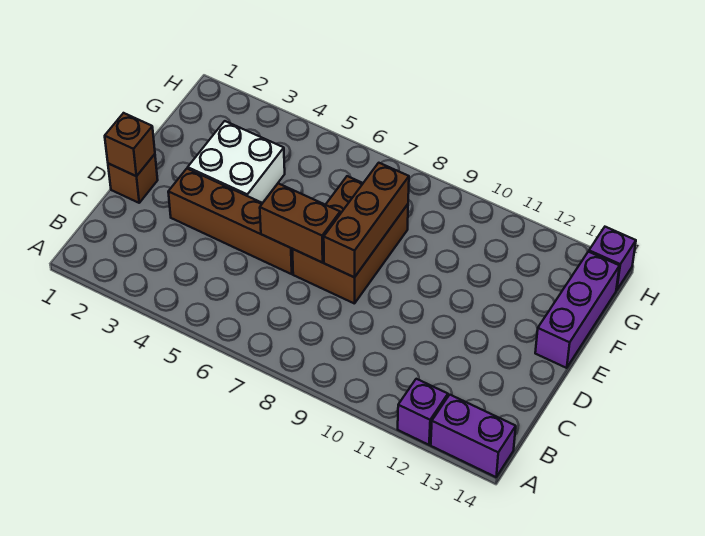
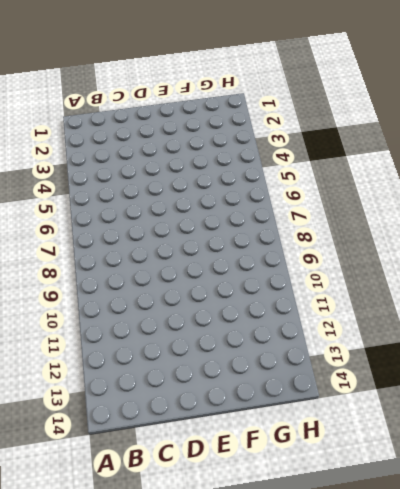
none -> purple brick A12 level 1
none -> purple brick A13:A14 level 1

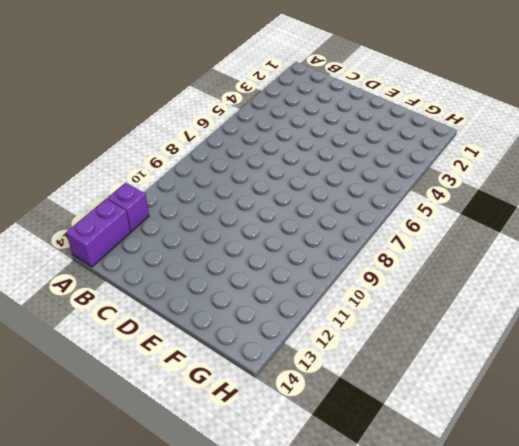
none -> brown brick D1 level 1
none -> brown brick D3:D6 level 1

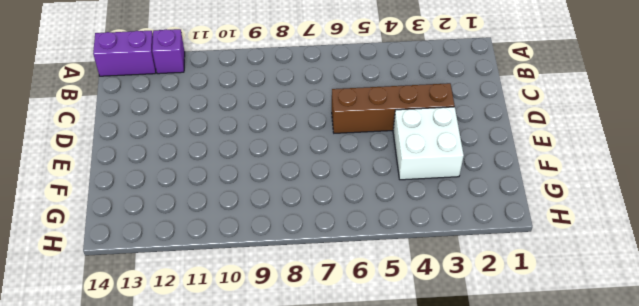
none -> brown brick D1 level 1
none -> brown brick D7:F8 level 1

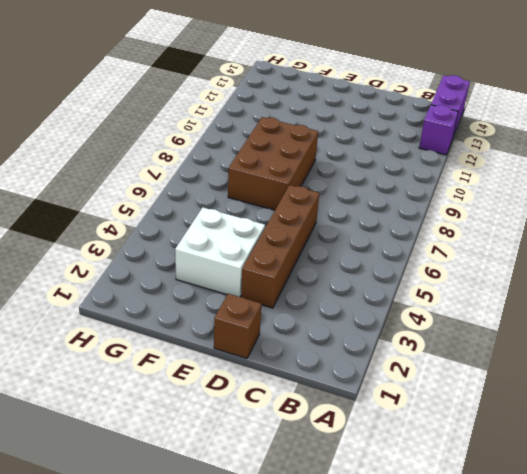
brown brick E7:F9 level 1 -> brown brick D7:F8 level 1
none -> purple brick E14:G14 level 1
none -> purple brick H14 level 1

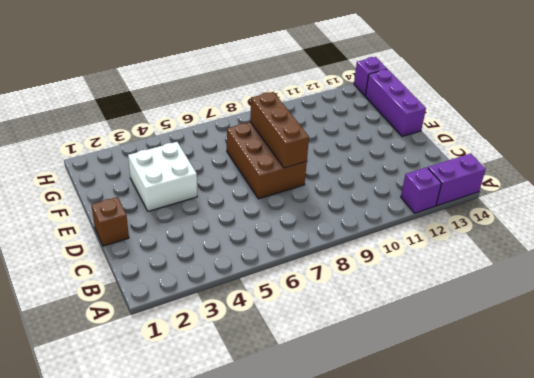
none -> brown brick D3:D6 level 1
none -> brown brick D1 level 2

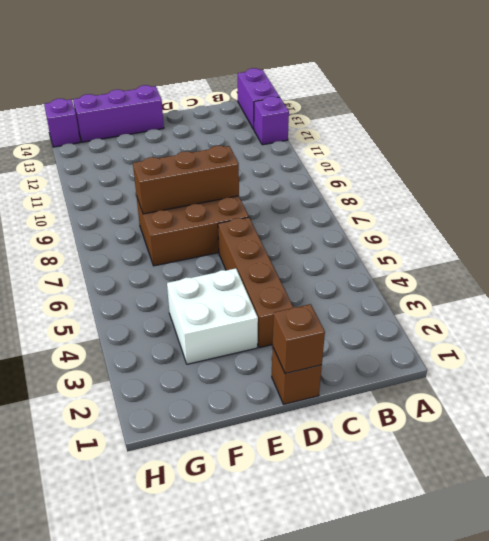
none -> brown brick D6:D7 level 2

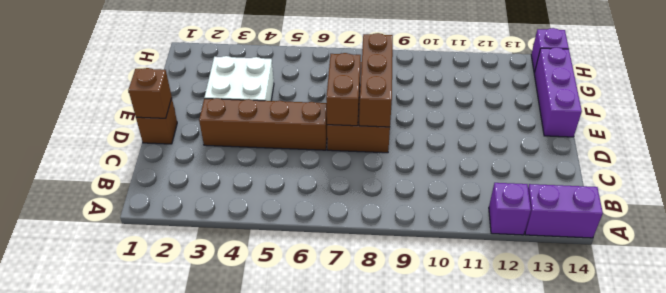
brown brick D7:E7 level 2 -> brown brick D6:D7 level 2

